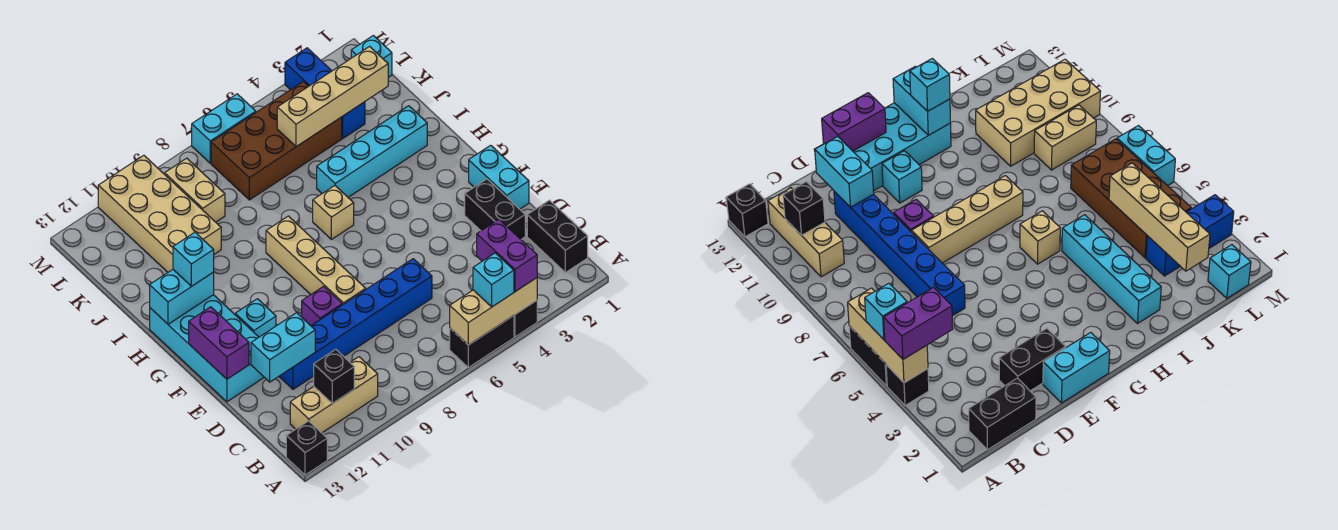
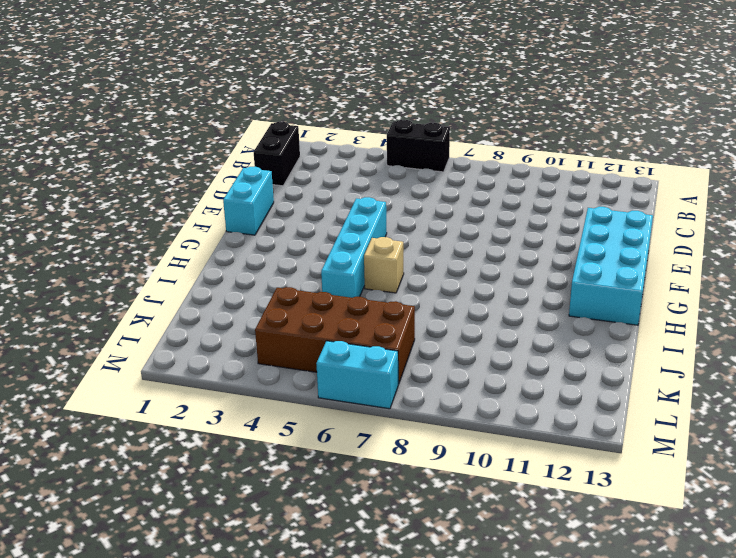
cyan brick F5:I5 level 1 -> cyan brick I2:I5 level 1
none -> black brick A4 level 1
none -> black brick A13 level 1
none -> tan brick B10:B12 level 1

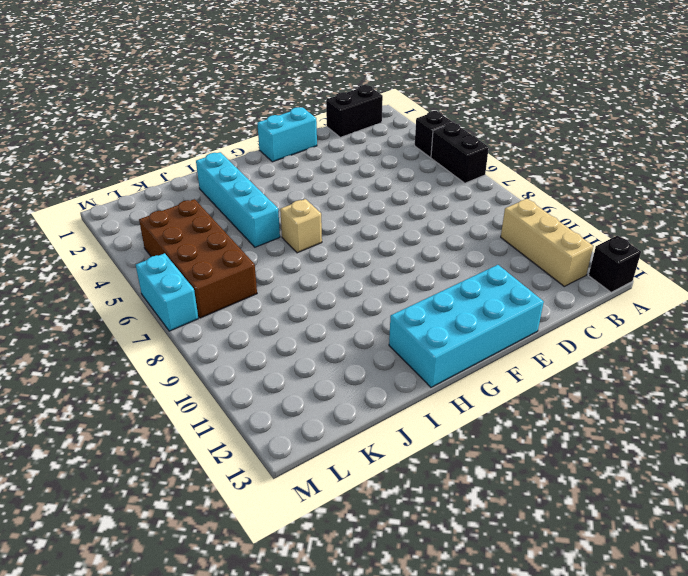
none -> black brick D2:E2 level 1
none -> blue brick D6:D11 level 1
none -> tan brick E8:H8 level 1

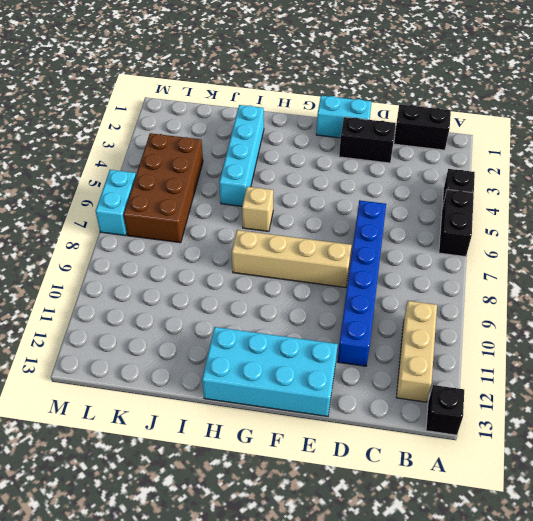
none -> purple brick E9 level 1
none -> cyan brick F11 level 1
none -> tan brick J10:M11 level 1

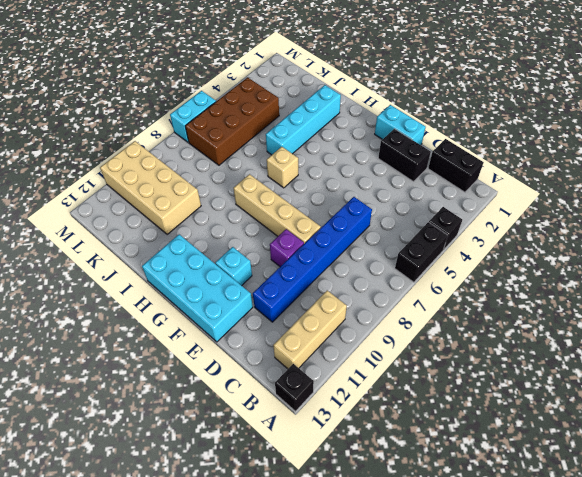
none -> blue brick K3:M3 level 1
none -> tan brick K9:L9 level 1
none -> cyan brick L1 level 1

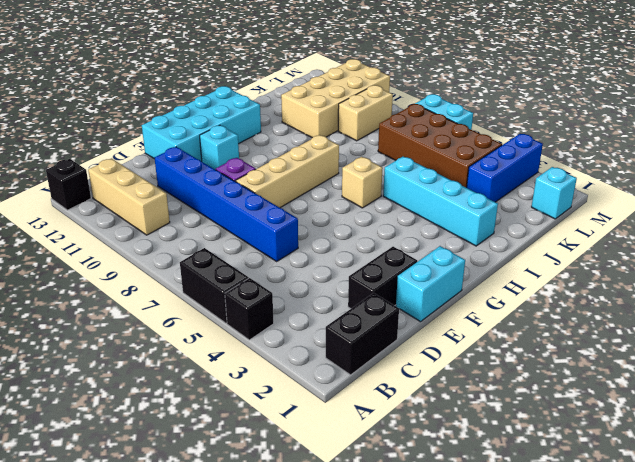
none -> tan brick A4:A6 level 2
none -> black brick B11 level 2
none -> cyan brick D11:D12 level 2

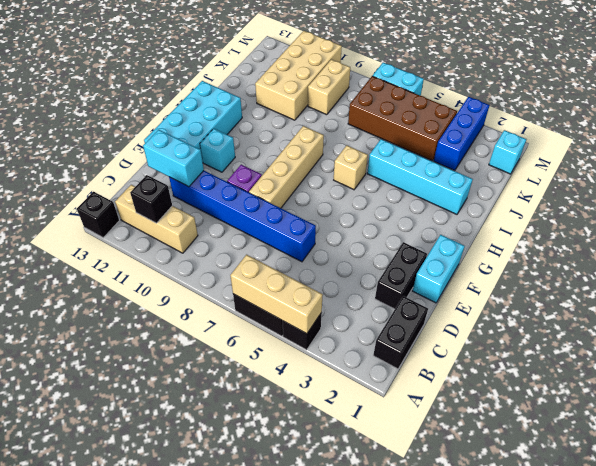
none -> purple brick E13:F13 level 2
none -> cyan brick H12:H13 level 2
none -> tan brick K2:K5 level 2

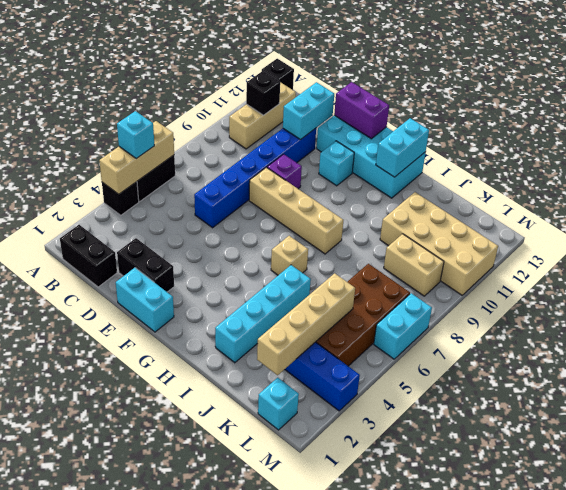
none -> purple brick A4:B4 level 3
none -> cyan brick H12 level 3

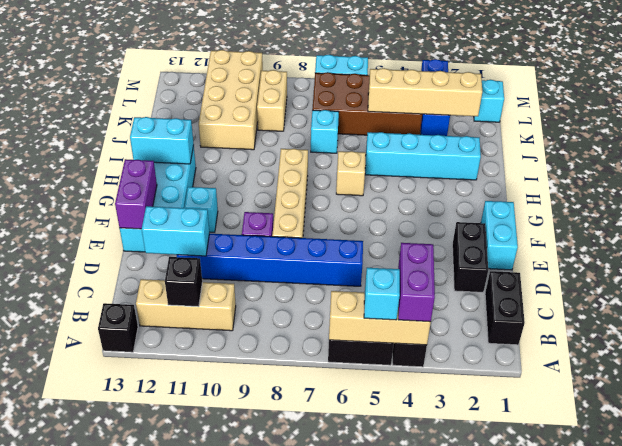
cyan brick J7 level 1 -> cyan brick H12 level 3

